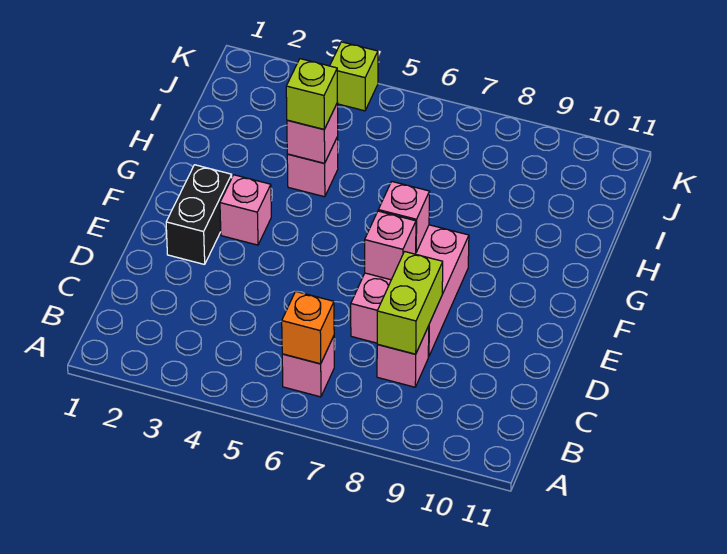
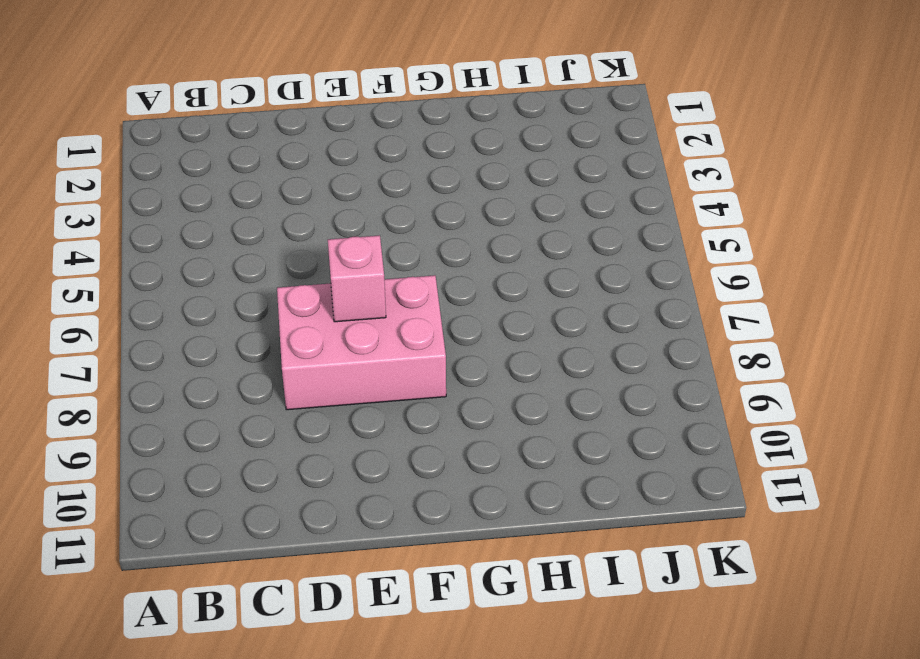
none -> pink brick B6 level 1
none -> pink brick C8 level 1
none -> black brick E2:F2 level 1

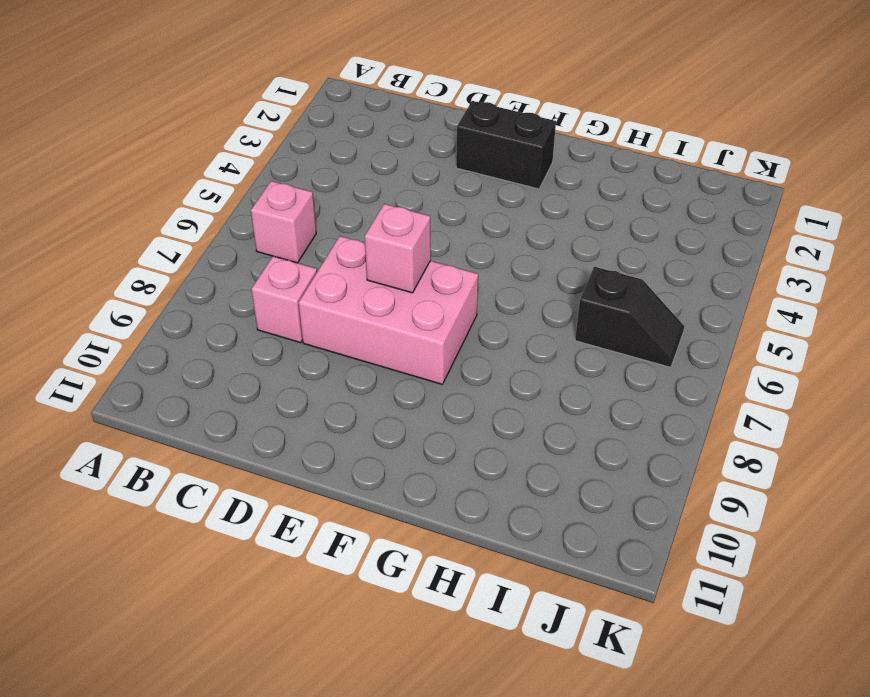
black slope I6:J6 level 1 top I -> none
none -> pink brick F3 level 1
none -> pink brick H4 level 1
none -> lime brick K4 level 1

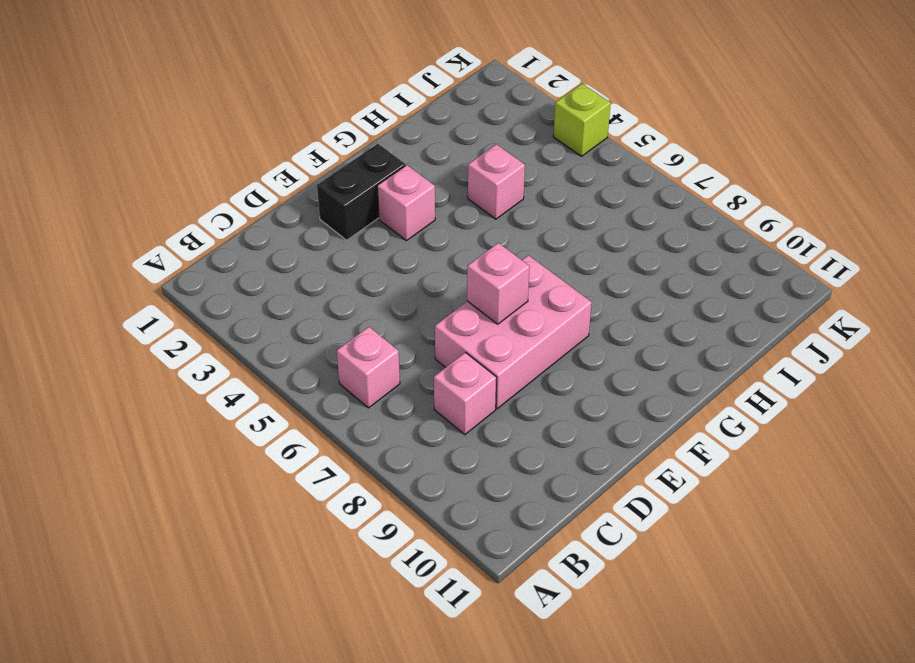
none -> orange brick B6 level 2
none -> lime brick C8:D8 level 2
none -> pink brick F7 level 2

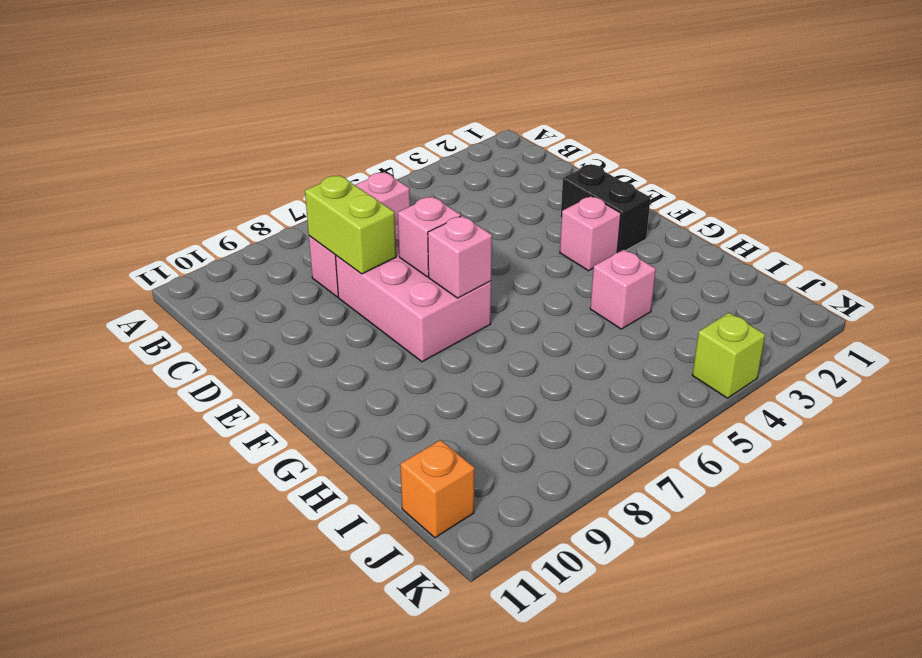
orange brick J11 level 1 -> orange brick B6 level 2
none -> pink brick H4 level 2
none -> lime brick H4 level 3

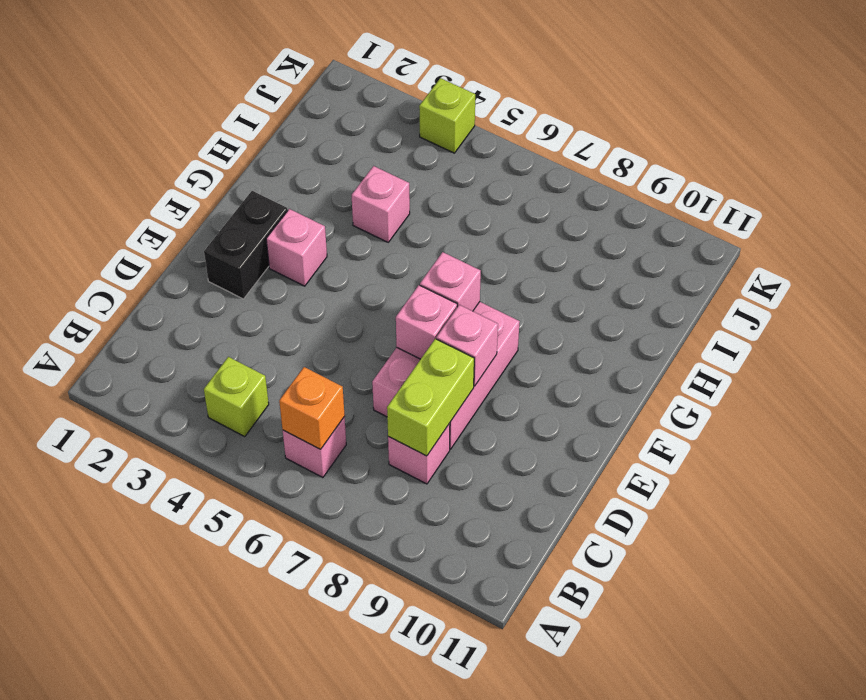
lime brick B4 level 1 -> lime brick H4 level 3
pink brick E8 level 2 -> pink brick H4 level 2

